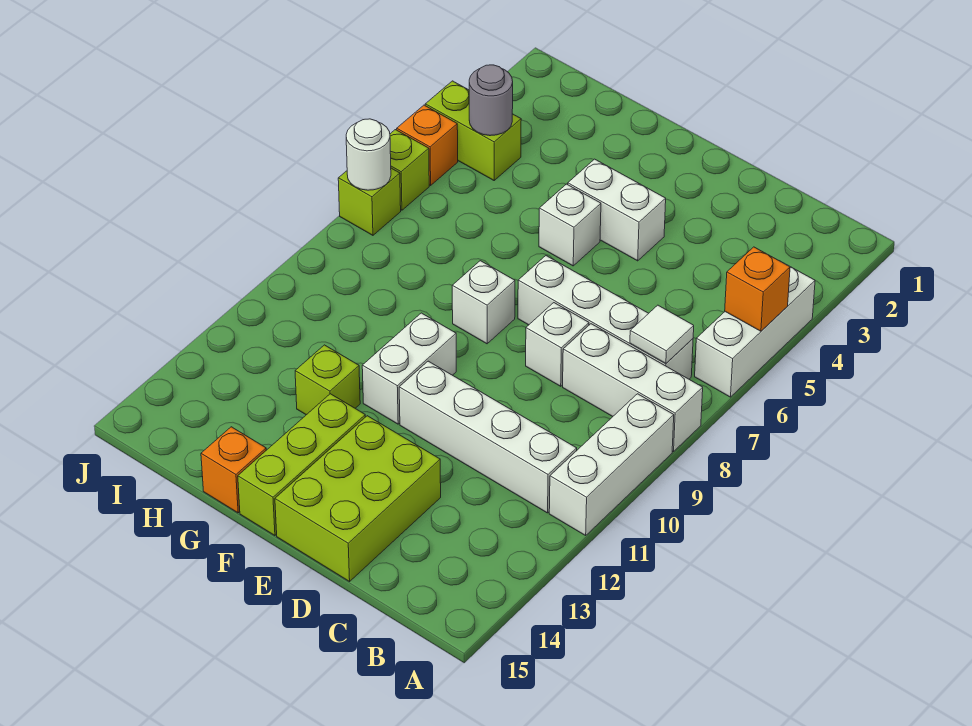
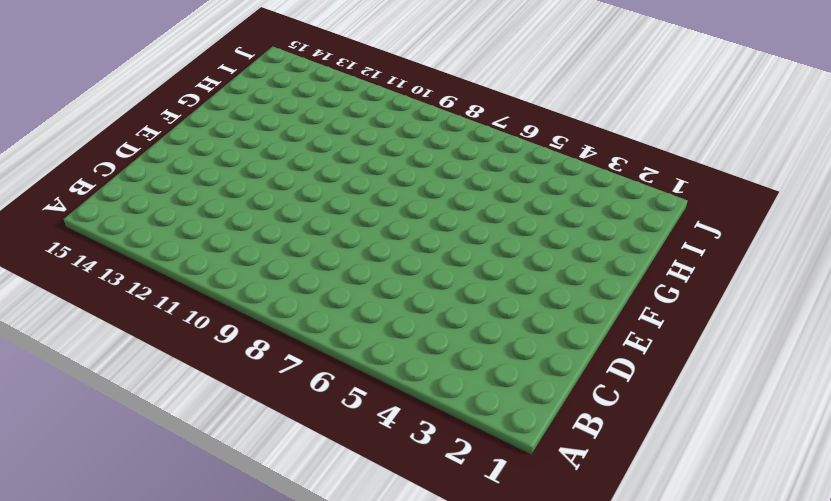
none -> white brick A4:A6 level 1
none -> white brick A8:C8 level 1
none -> white brick A9:A11 level 1

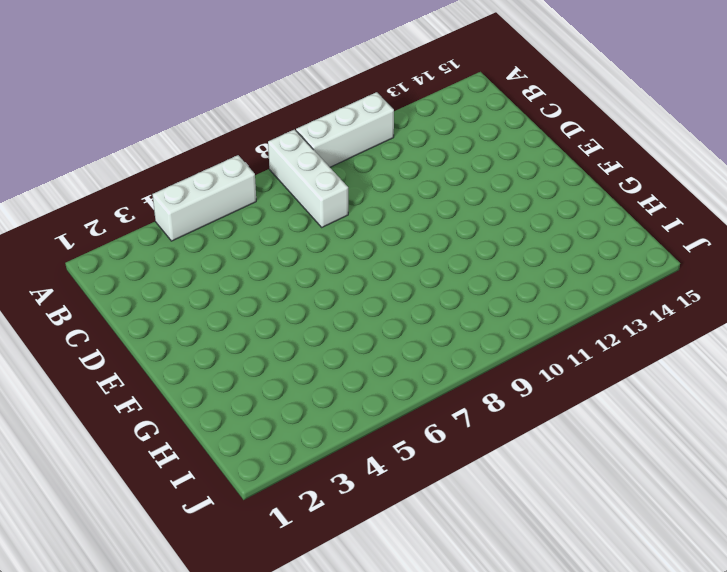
none -> white brick B7:E7 level 1
none -> white brick B11:E11 level 1
none -> white brick D8 level 1

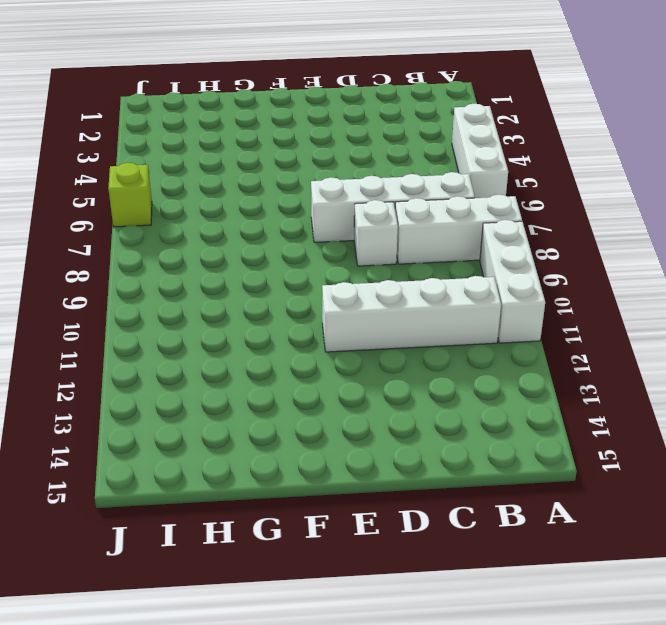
none -> lime brick D13:E15 level 1
none -> white brick E4:F4 level 1
none -> white brick F5 level 1

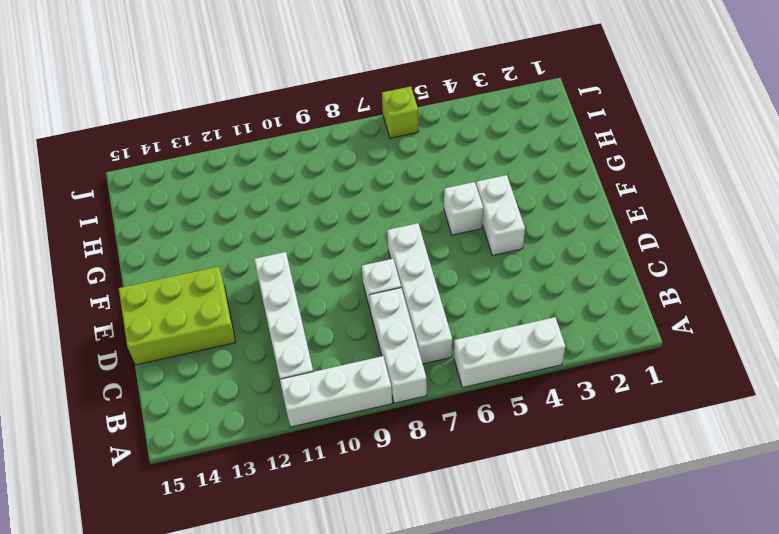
none -> white brick F8 level 1
none -> white brick F10:F11 level 1
none -> lime brick F13:F15 level 1

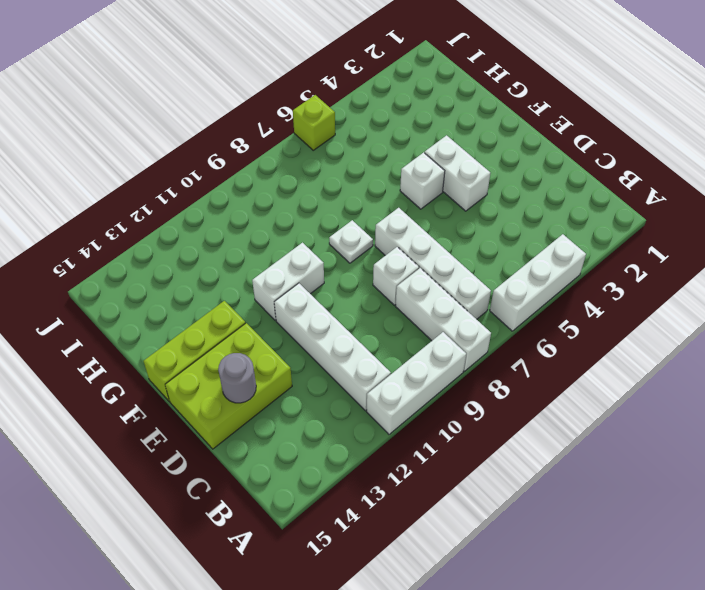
grey round brick D14 level 2 -> grey round brick I4 level 2
white plate F8 level 1 -> white brick F8 level 1
none -> lime brick G12 level 1
none -> orange brick G15 level 1
none -> lime brick I4:J4 level 1

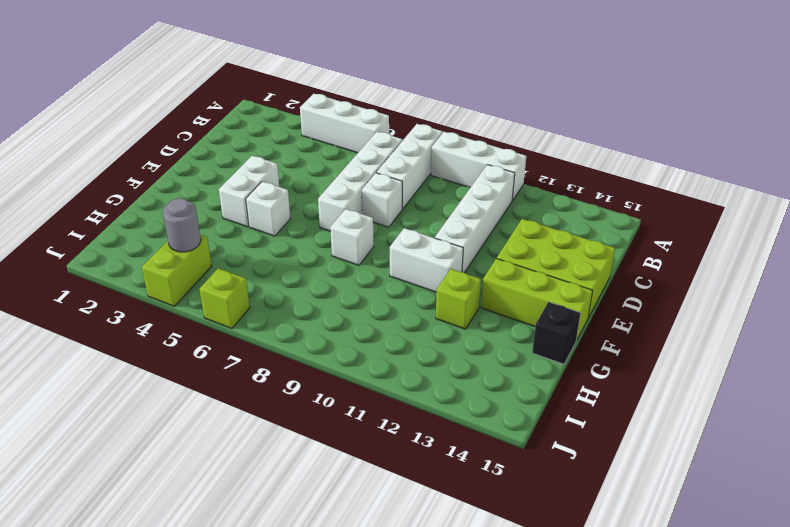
black brick G15 level 1 -> orange brick G15 level 1
none -> orange brick J5 level 1
none -> lime brick J7 level 1
none -> orange brick A5 level 2

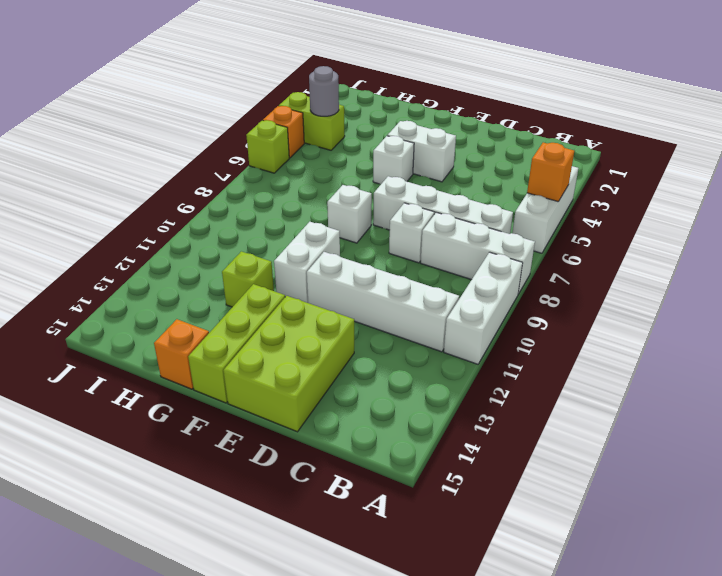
none -> lime brick J7 level 1
none -> white tile B7 level 2
none -> white round brick J7 level 2

